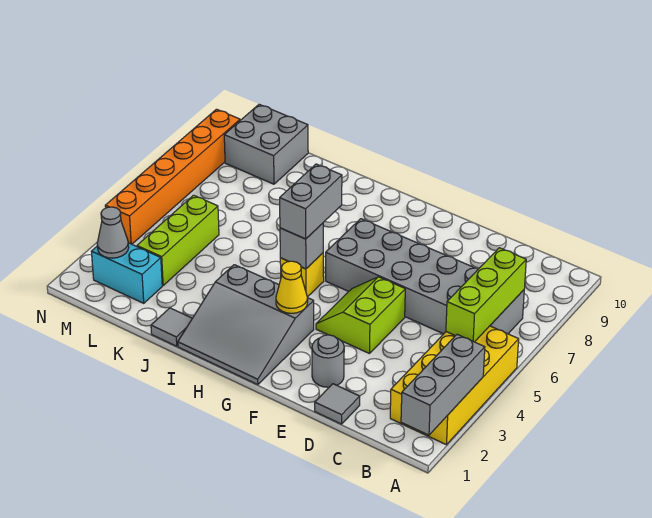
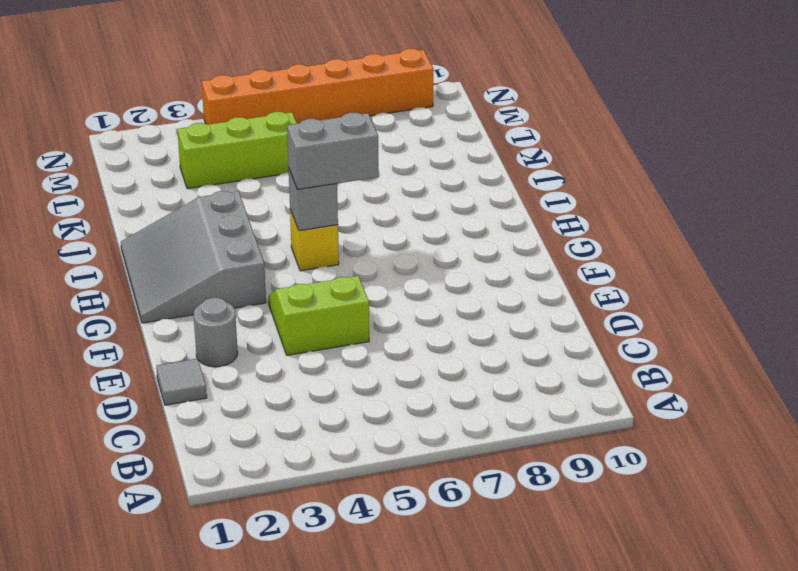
none -> yellow brick A2:B5 level 1
none -> grey brick B6:G7 level 1
none -> grey tile J1 level 1

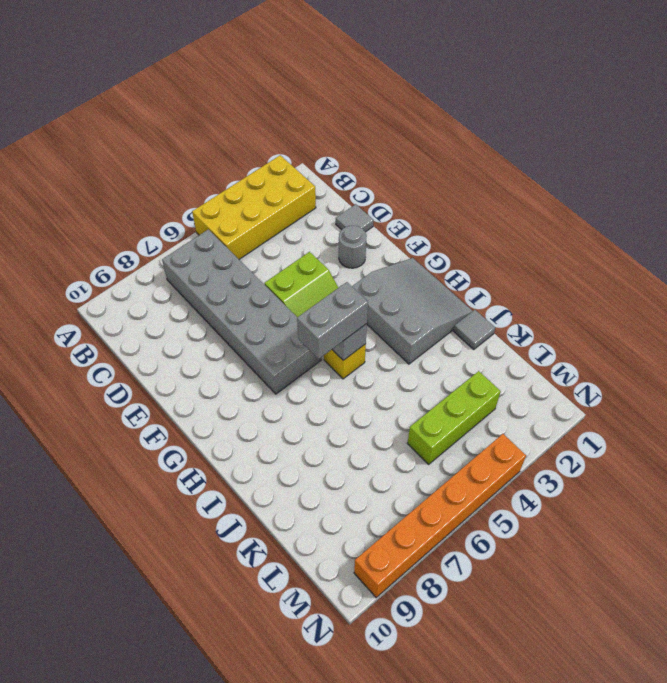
none -> cyan brick L2:M2 level 1
none -> grey brick L9:M10 level 1
none -> grey brick A1:A3 level 2

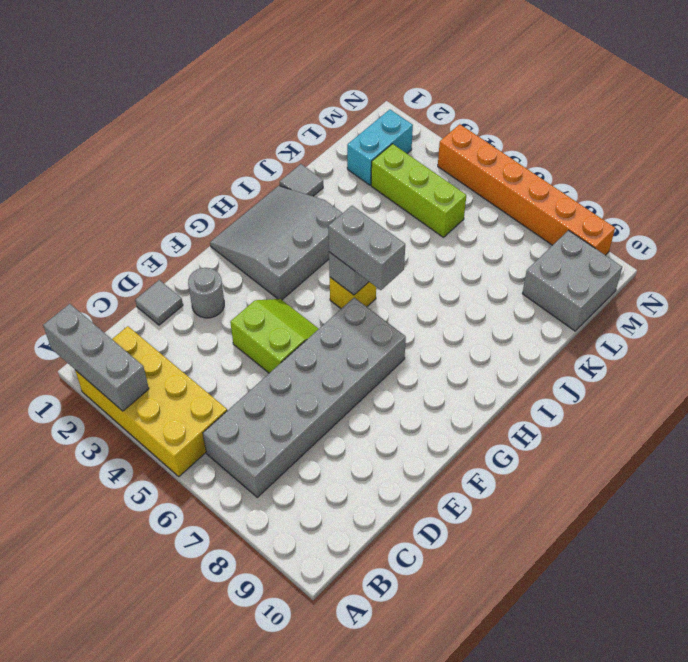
none -> lime brick B5:B7 level 2
none -> yellow cone G3 level 2
none -> grey cone M2 level 2

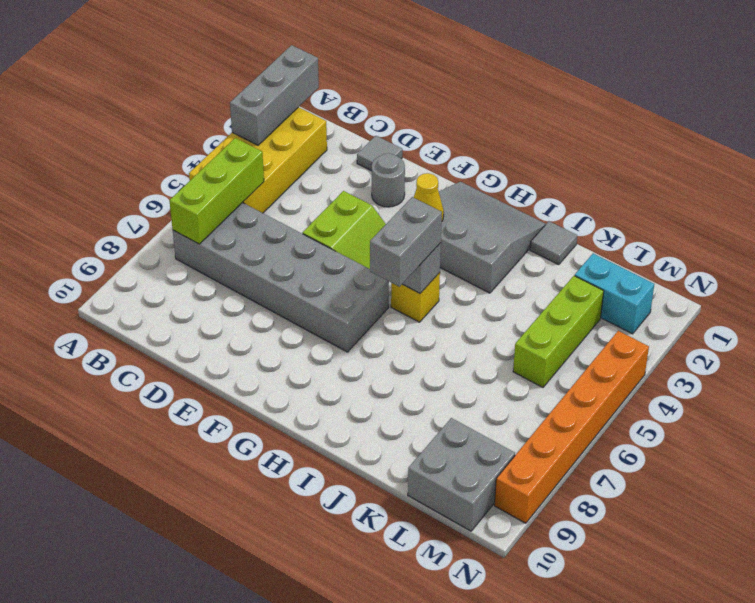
none -> grey cone M2 level 2

